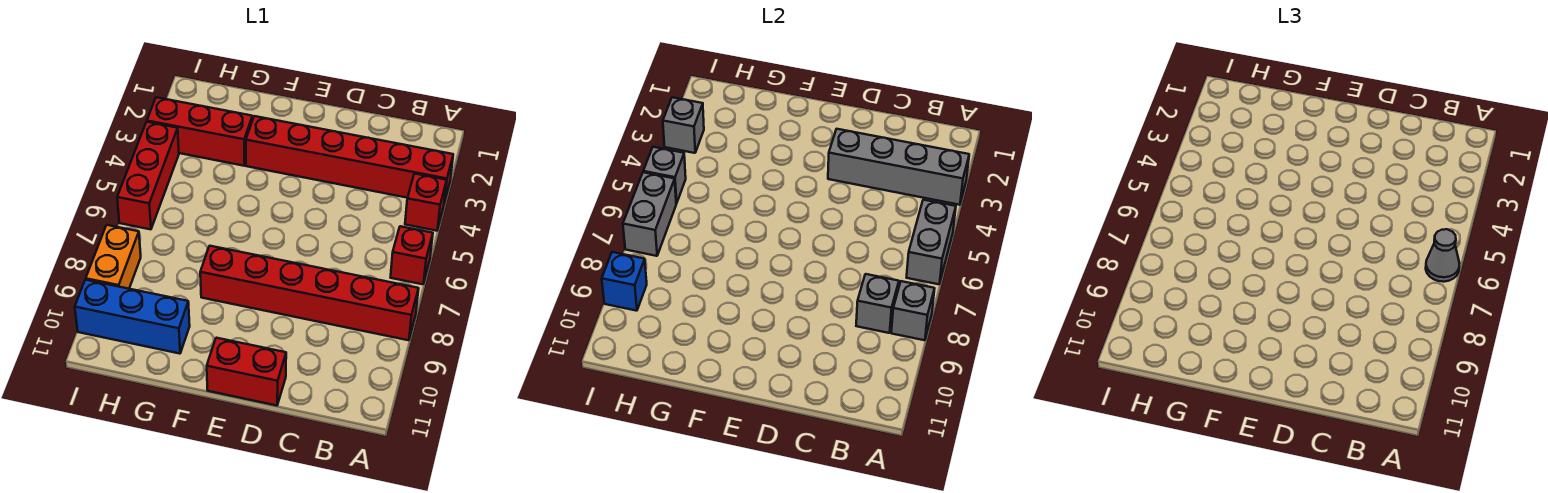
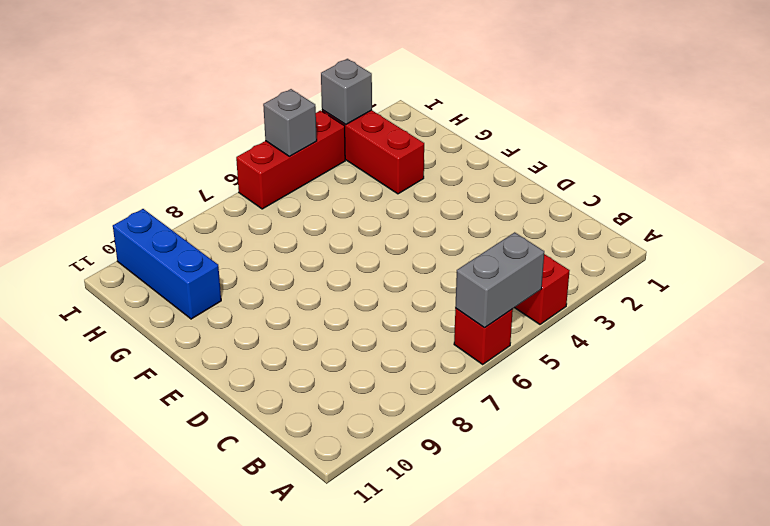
none -> red brick A3:F3 level 1
none -> red brick A8:F8 level 1
none -> red brick D11:E11 level 1

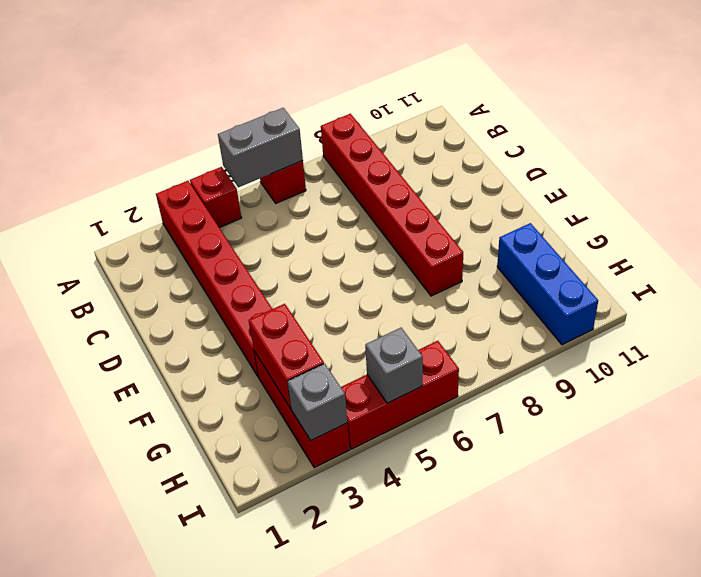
red brick G3:H3 level 2 -> red brick D11:E11 level 1
none -> orange brick I8:I9 level 1
none -> grey brick A3:D3 level 2
none -> grey brick A8 level 2

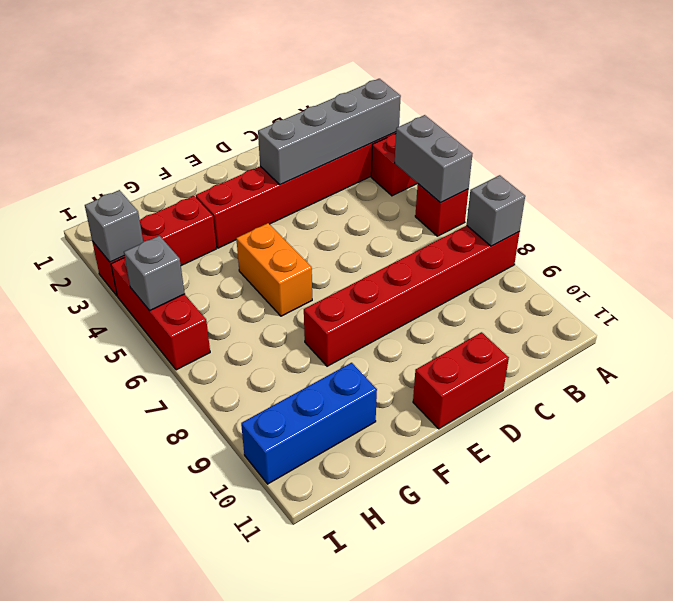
orange brick F5:F6 level 1 -> orange brick I8:I9 level 1
none -> grey brick B8 level 2
none -> grey brick I6:I7 level 2
none -> blue brick I9 level 2

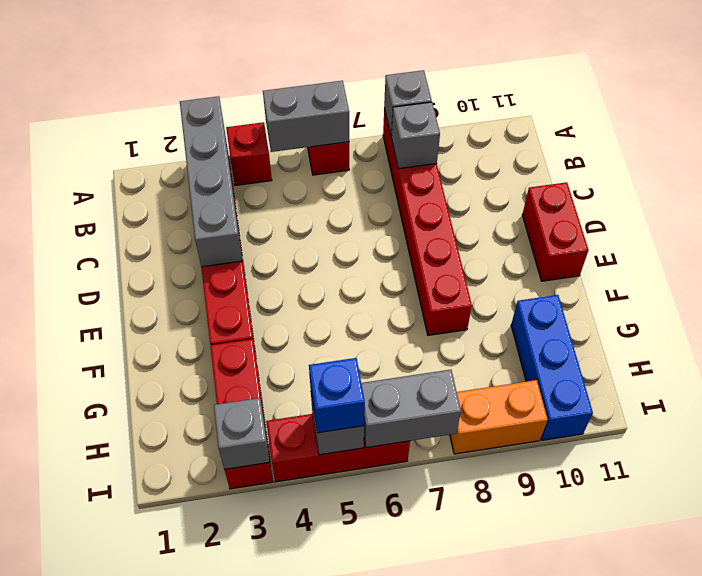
blue brick I5 level 3 -> blue brick I9 level 2
none -> grey cone A6 level 3

